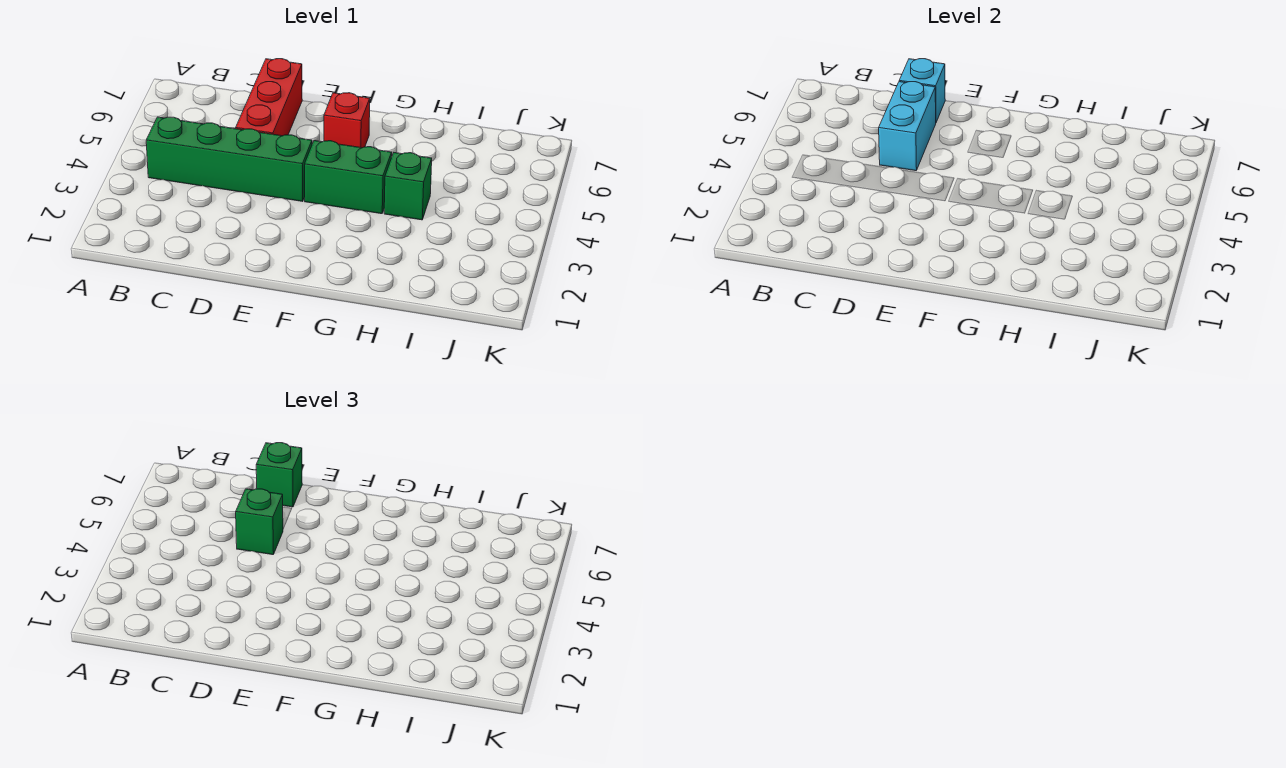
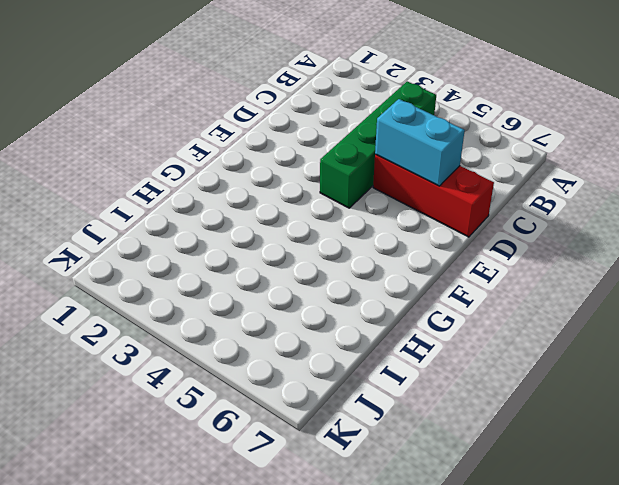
none -> green brick F4:G4 level 1
none -> red brick F6 level 1

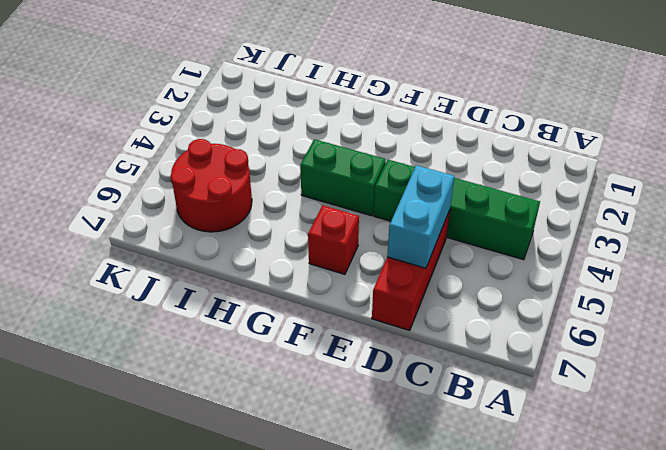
red round brick I5:J6 level 1 -> none
none -> green brick H4 level 1
none -> cyan brick D7 level 2

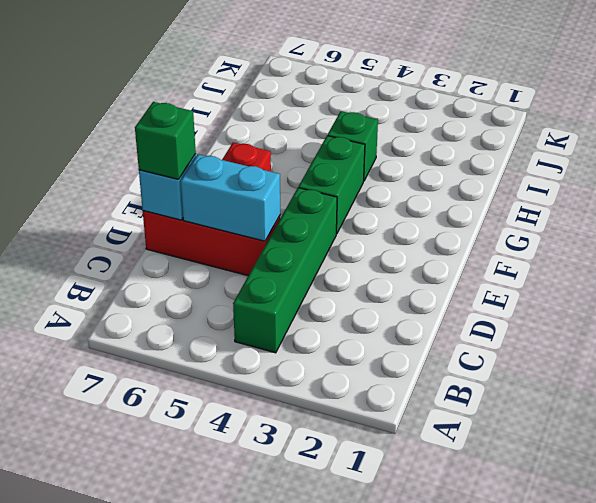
none -> green brick D5 level 3

